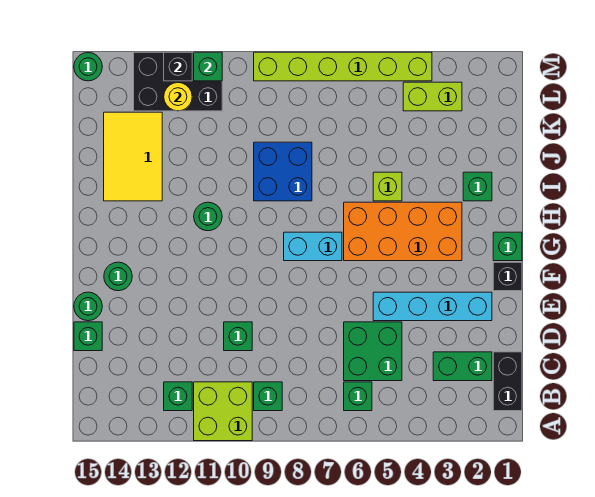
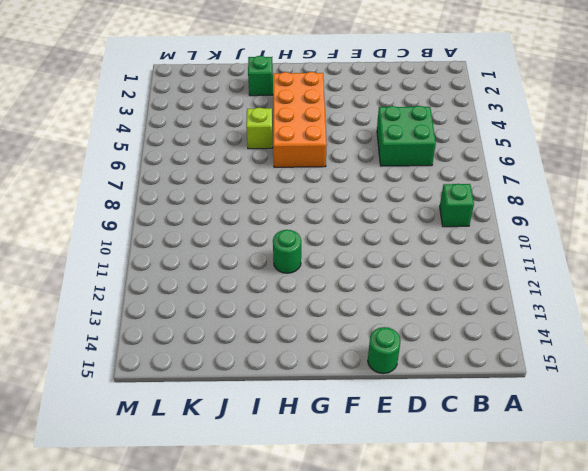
none -> lime brick A10:B11 level 1
none -> black brick B1:C1 level 1
none -> green brick B6 level 1

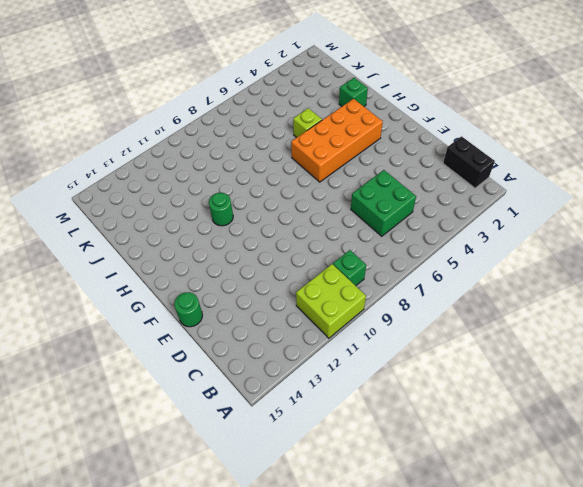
none -> green brick B6 level 1
none -> green brick B12 level 1
none -> green brick C2:C3 level 1

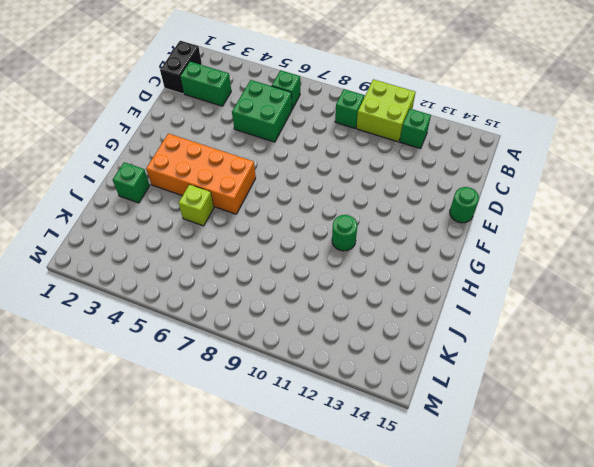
none -> green brick D10 level 1
none -> green brick D15 level 1
none -> cyan brick E2:E5 level 1

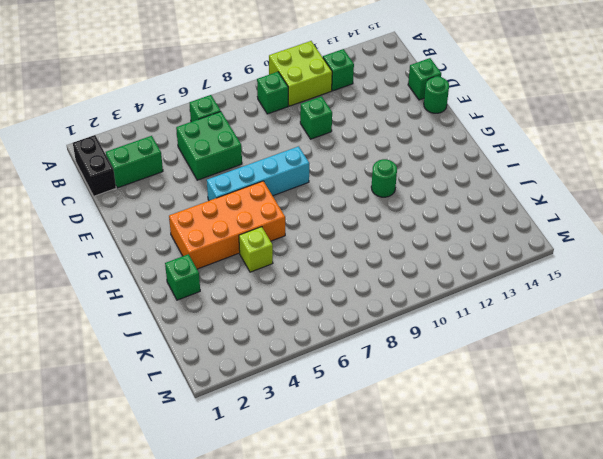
cyan brick F5:F8 level 1 -> cyan brick E2:E5 level 1
none -> black brick F1 level 1
none -> green round brick F14 level 1
none -> green brick G1 level 1

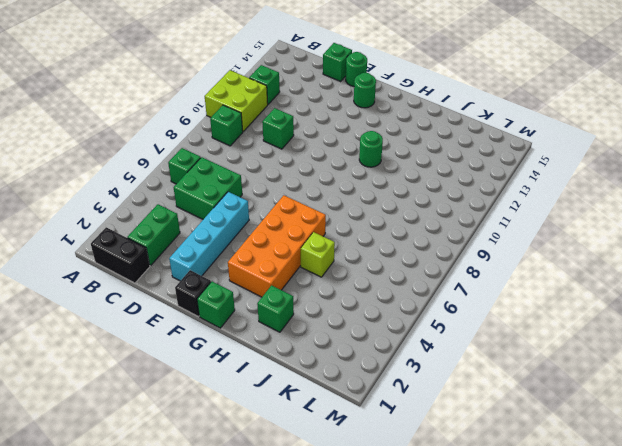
none -> cyan brick G7:G8 level 1
none -> blue brick I8:J9 level 1
none -> yellow tile I13:K14 level 1

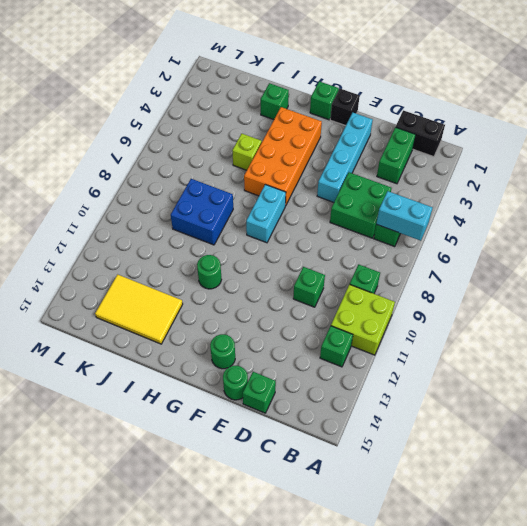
cyan brick A6:B6 level 2 -> none
none -> lime brick L3:L4 level 1
none -> black brick L11:M13 level 1
none -> lime brick M4:M9 level 1

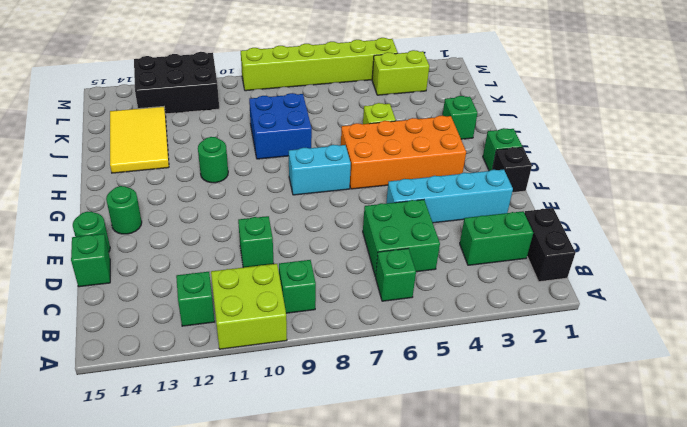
none -> green round brick M15 level 1
none -> yellow round brick L12 level 2
none -> green brick M11 level 2

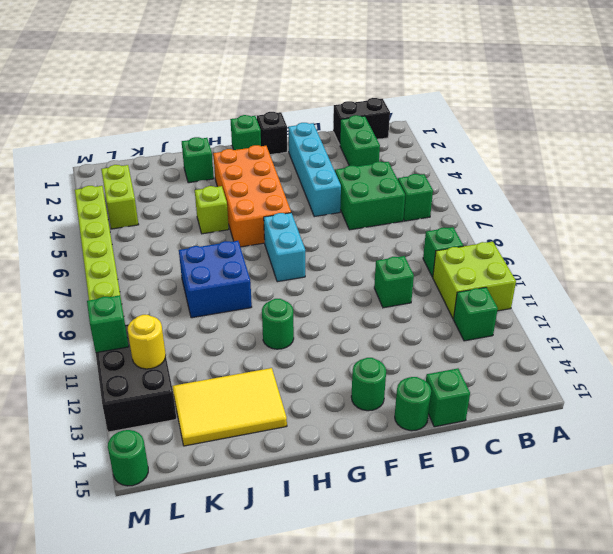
none -> black brick M12 level 2

